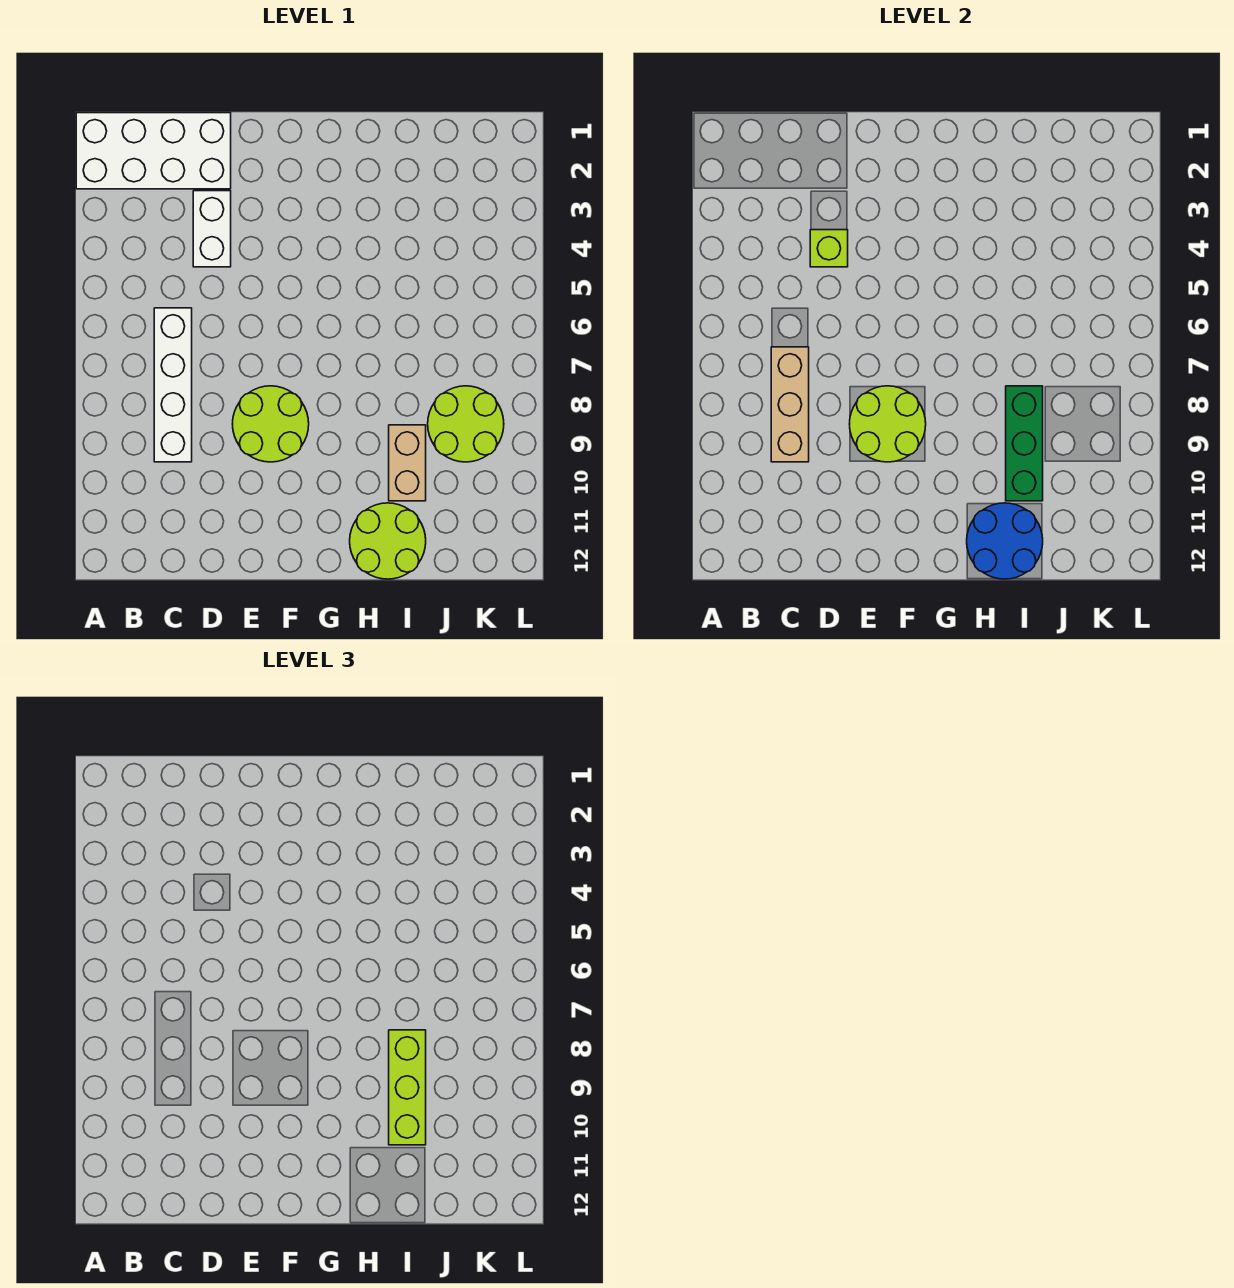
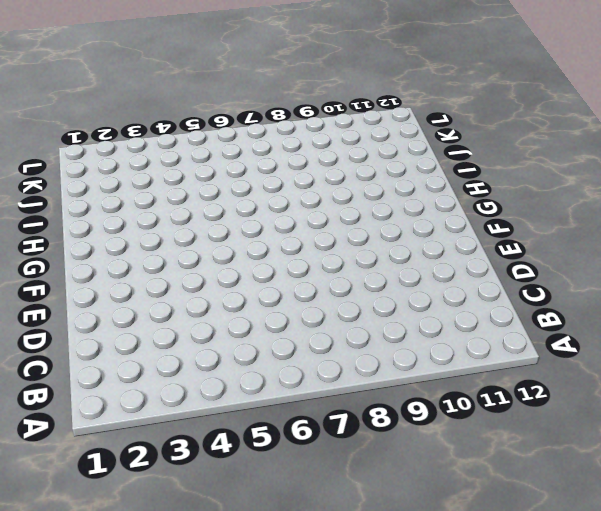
none -> white brick A1:D2 level 1
none -> white brick C6:C9 level 1
none -> white brick D3:D4 level 1

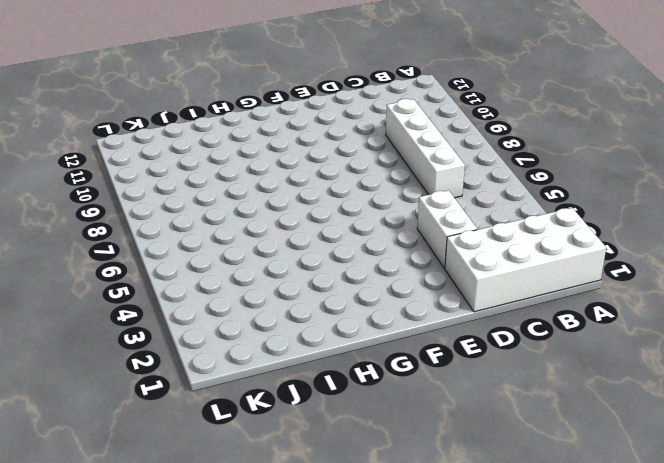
none -> lime round brick E8:F9 level 1
none -> lime round brick H11:I12 level 1
none -> tan brick I9:I10 level 1

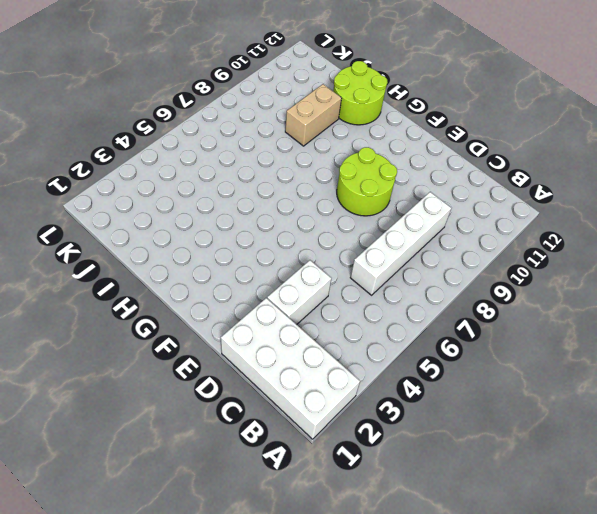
none -> lime round brick J8:K9 level 1
none -> tan brick C7:C9 level 2
none -> lime brick D4 level 2

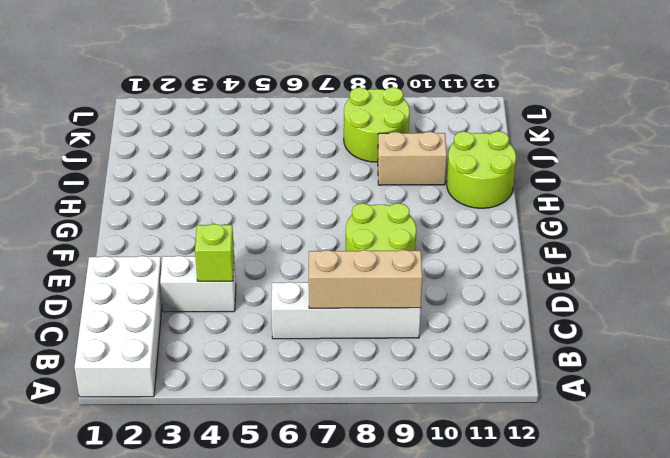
none -> lime round brick E8:F9 level 2
none -> blue round brick H11:I12 level 2
none -> green brick I8:I10 level 2

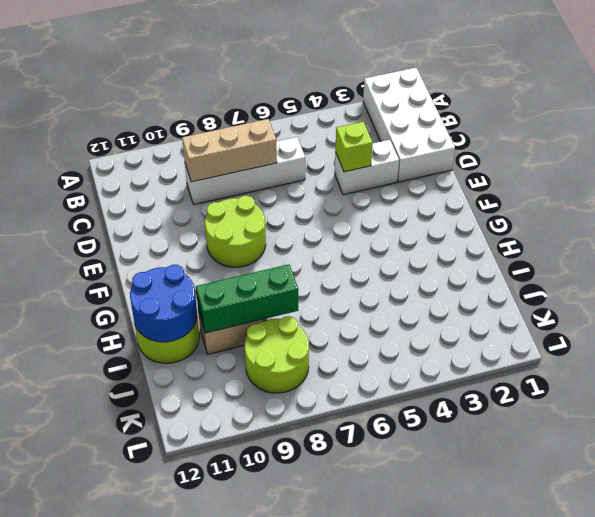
none -> lime round brick E8:F9 level 2
none -> lime brick I8:I10 level 3

